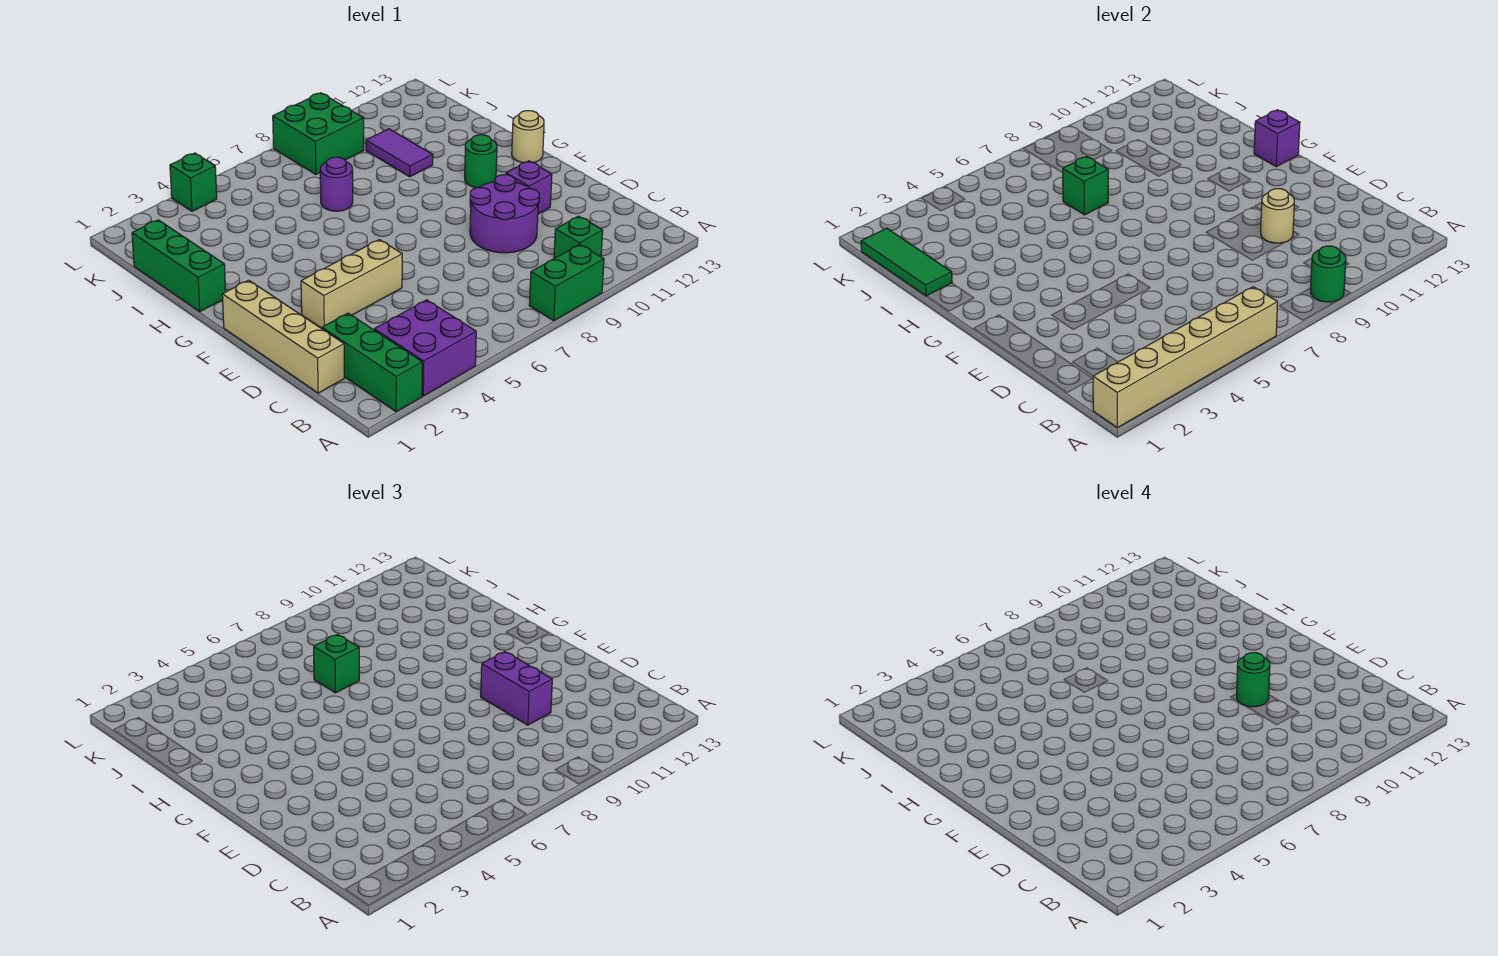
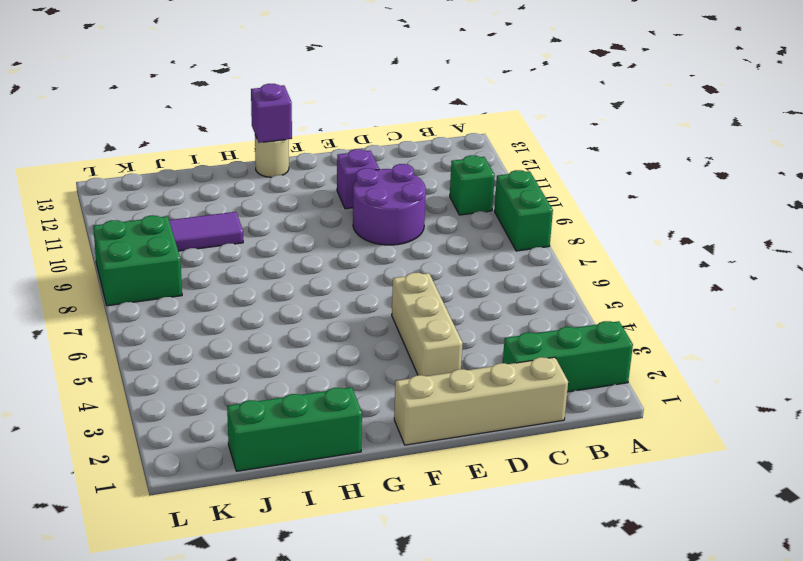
none -> purple brick A3:B4 level 1
none -> green round brick G11 level 1
none -> purple round brick I7 level 1

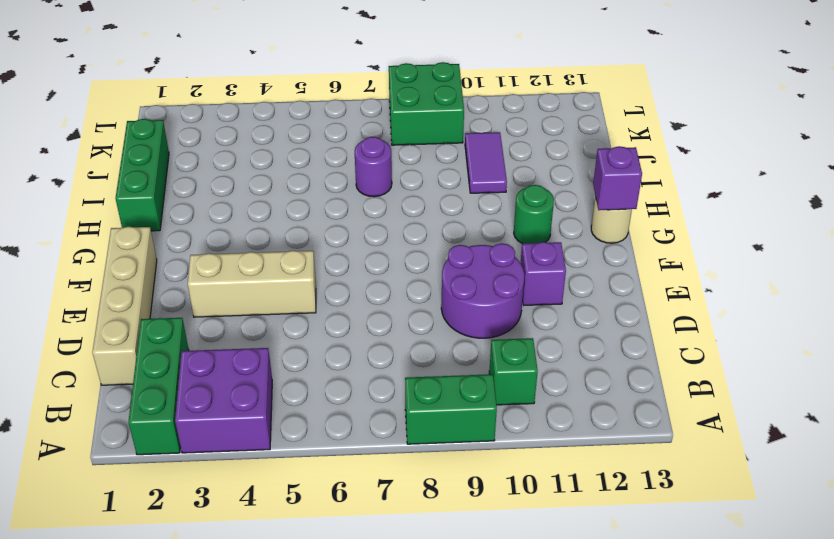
none -> green brick L4 level 1
none -> tan brick A1:A6 level 2
none -> green round brick A9 level 2

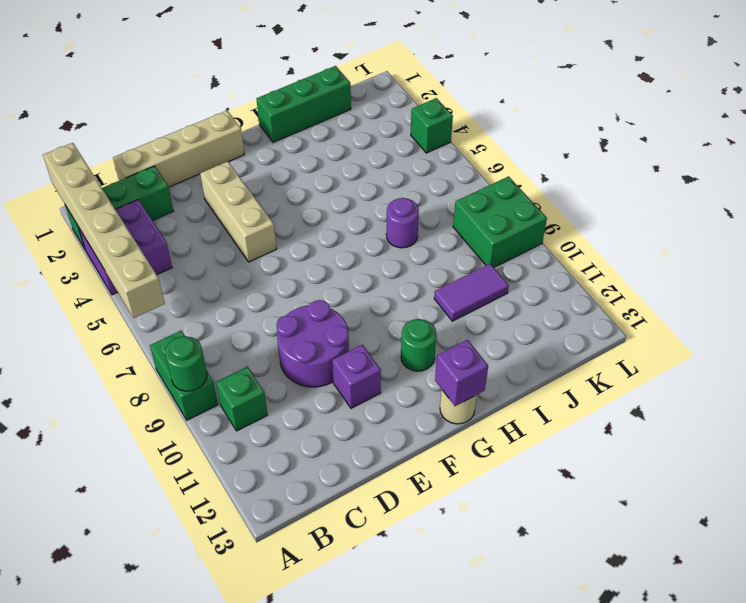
none -> tan round brick D10 level 2
none -> green tile I1:K1 level 2
none -> green brick I7 level 2

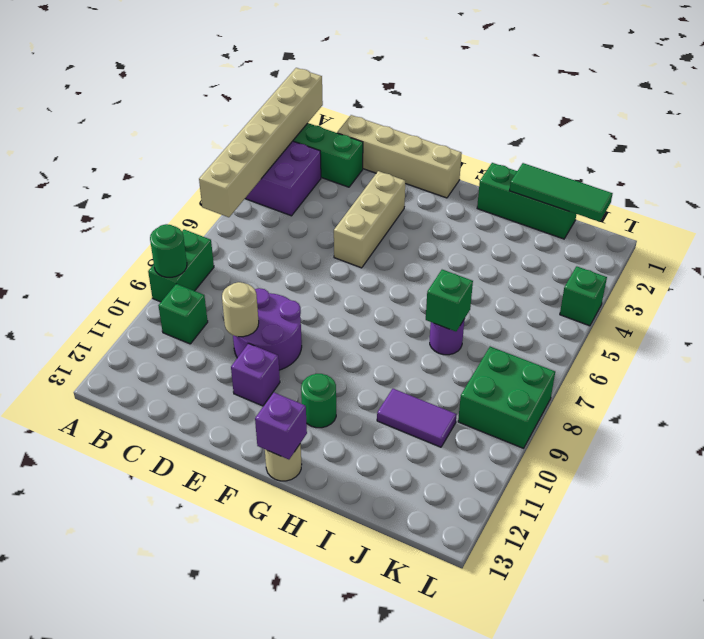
none -> purple brick D10:E10 level 3
none -> green brick I7 level 3
none -> green round brick E10 level 4

